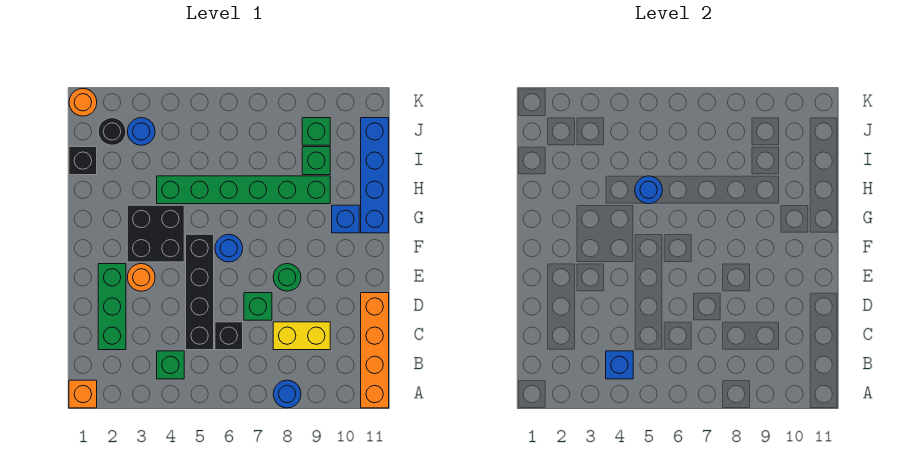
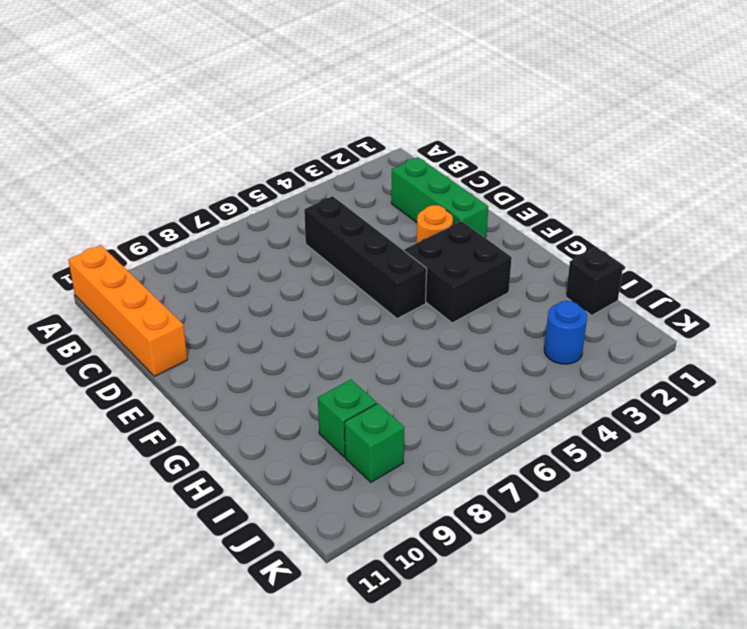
none -> orange brick A1 level 1
none -> blue round brick A8 level 1
none -> green brick B4 level 1

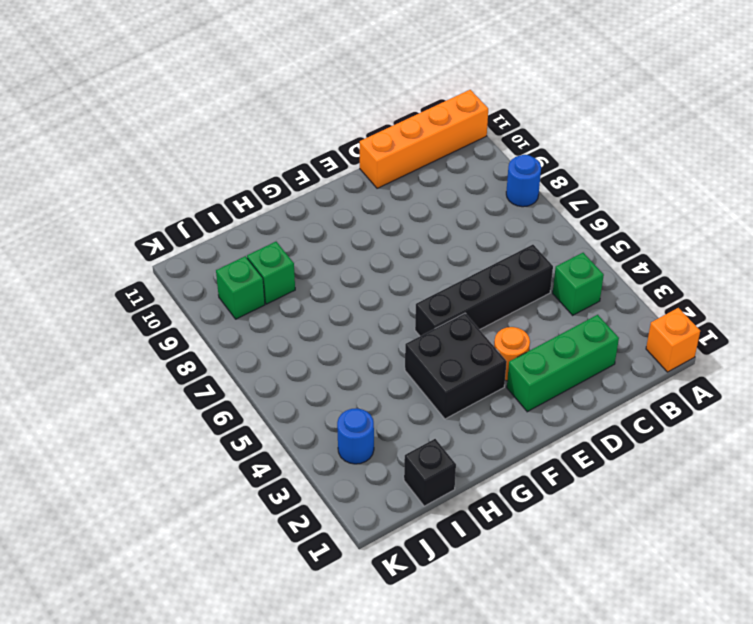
none -> black brick C6 level 1
none -> yellow brick C8:C9 level 1
none -> green brick D7 level 1

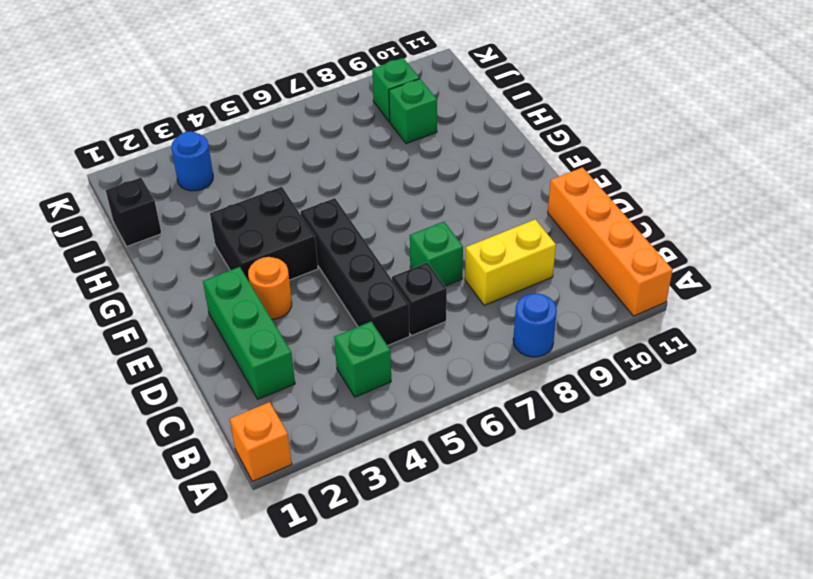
none -> green round brick E8 level 1
none -> blue round brick F6 level 1
none -> blue brick G10 level 1

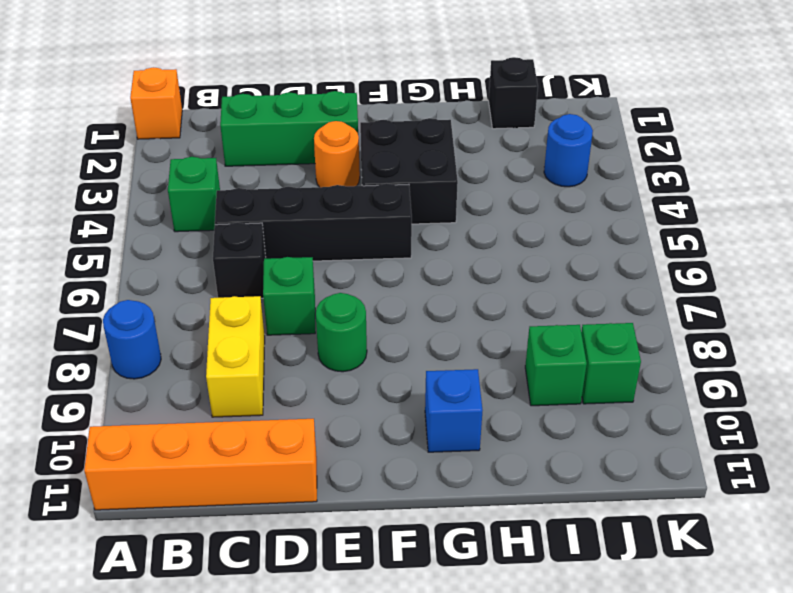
none -> blue round brick F6 level 1
none -> blue brick G11:J11 level 1
none -> green brick H4:H9 level 1

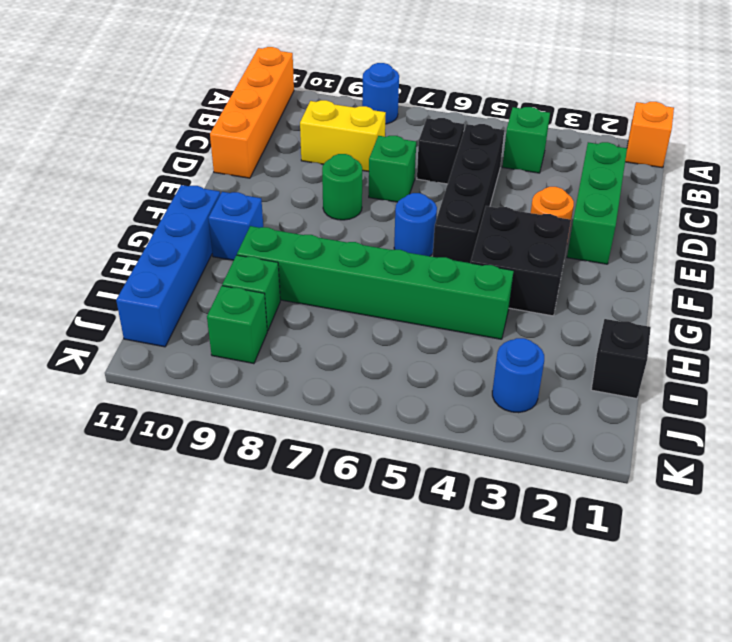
none -> black round brick J2 level 1
none -> orange round brick K1 level 1
none -> blue brick B4 level 2

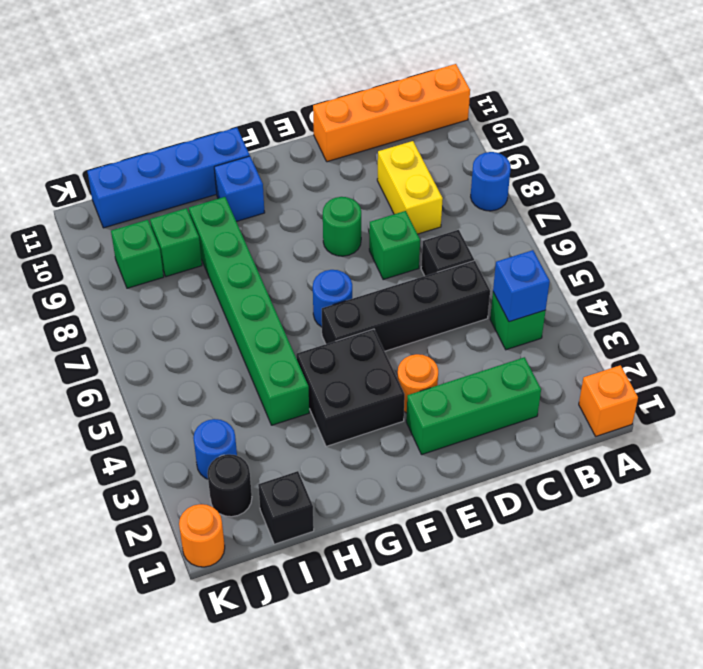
none -> blue round brick H5 level 2

